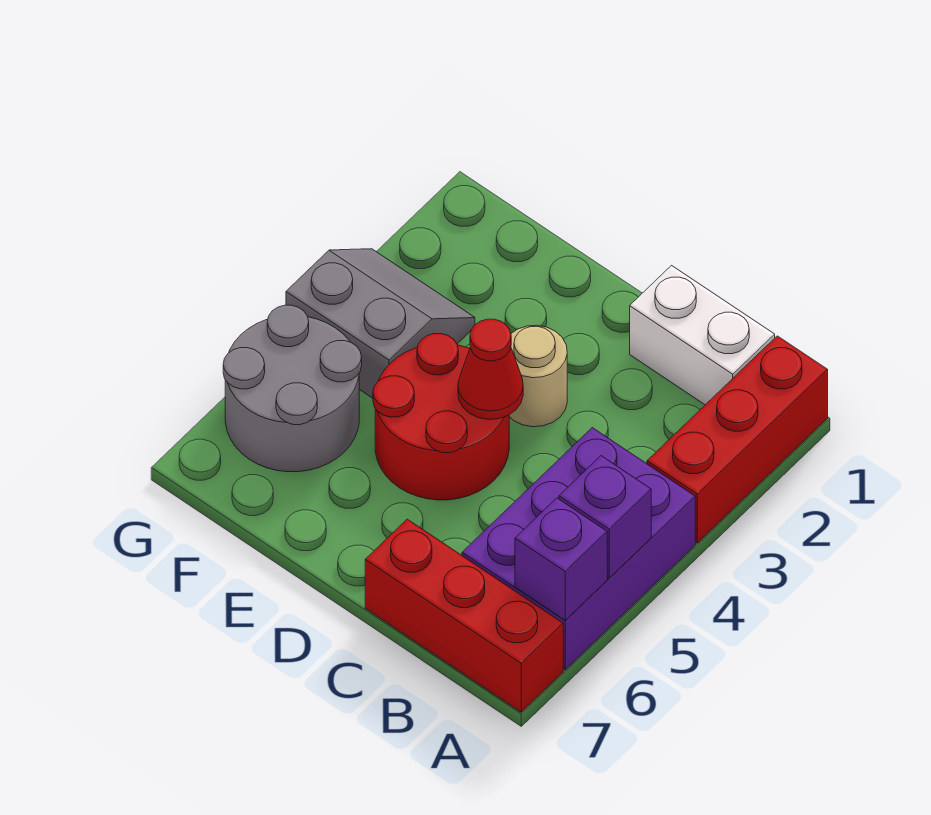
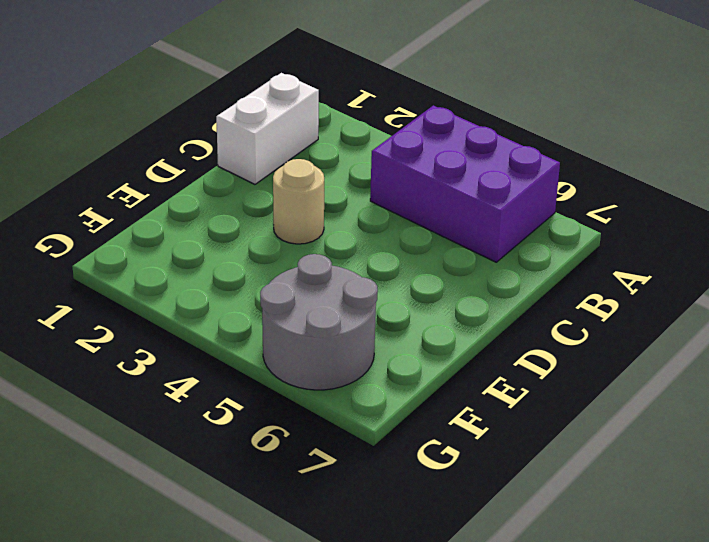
none -> red brick A1:A3 level 1
none -> red brick A7:C7 level 1

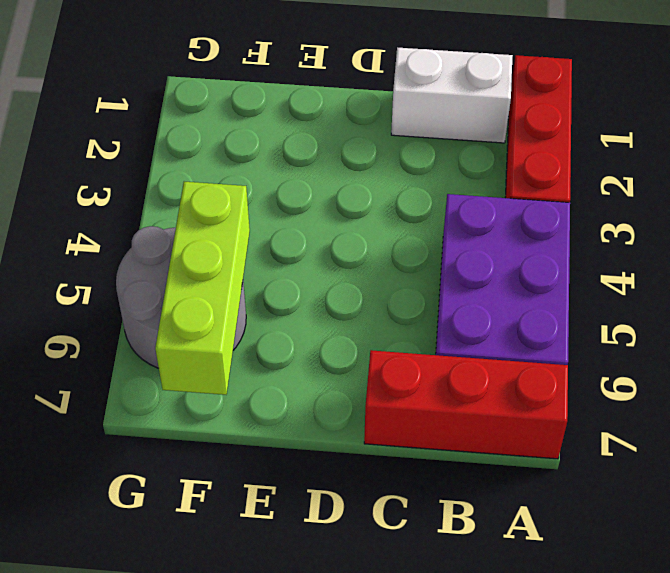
lime brick F5:F7 level 2 -> none
none -> tan round brick D3 level 1
none -> red round brick D4:E5 level 1

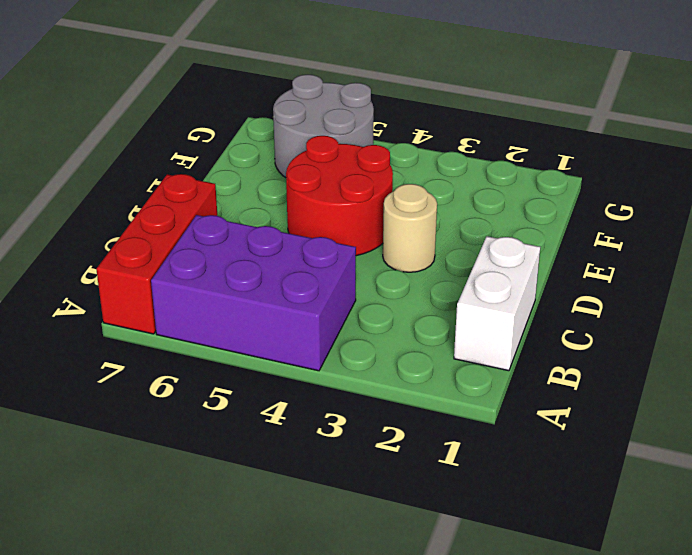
none -> red brick A1:A3 level 1
none -> grey slope F3:G4 level 1 top 4

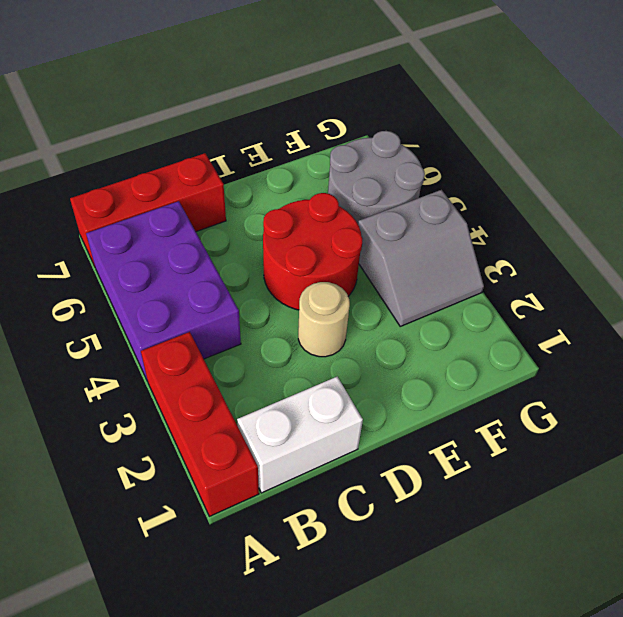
none -> purple brick A5 level 2
none -> purple brick A6 level 2

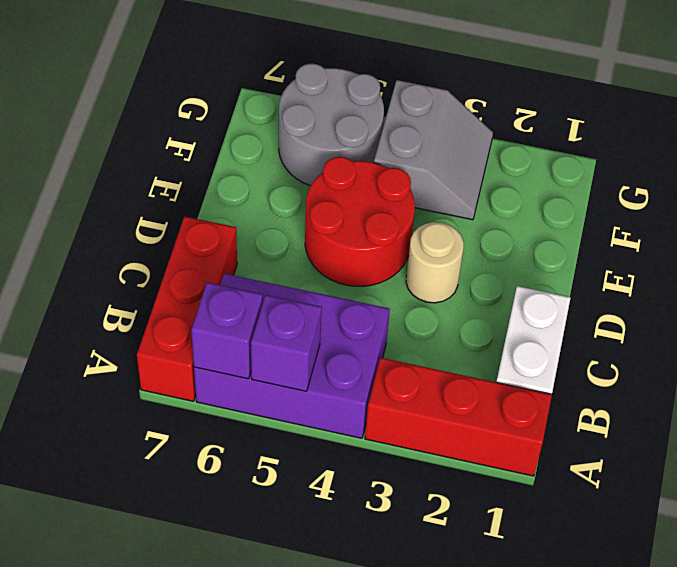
none -> red cone D4 level 2

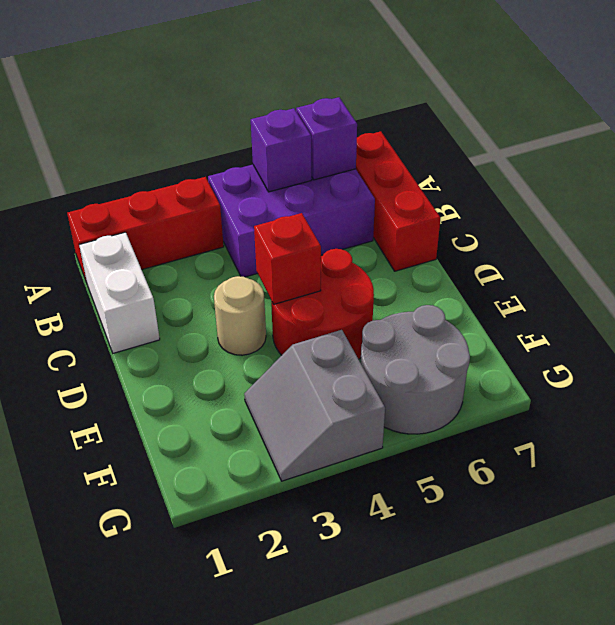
red brick D4 level 2 -> red cone D4 level 2

